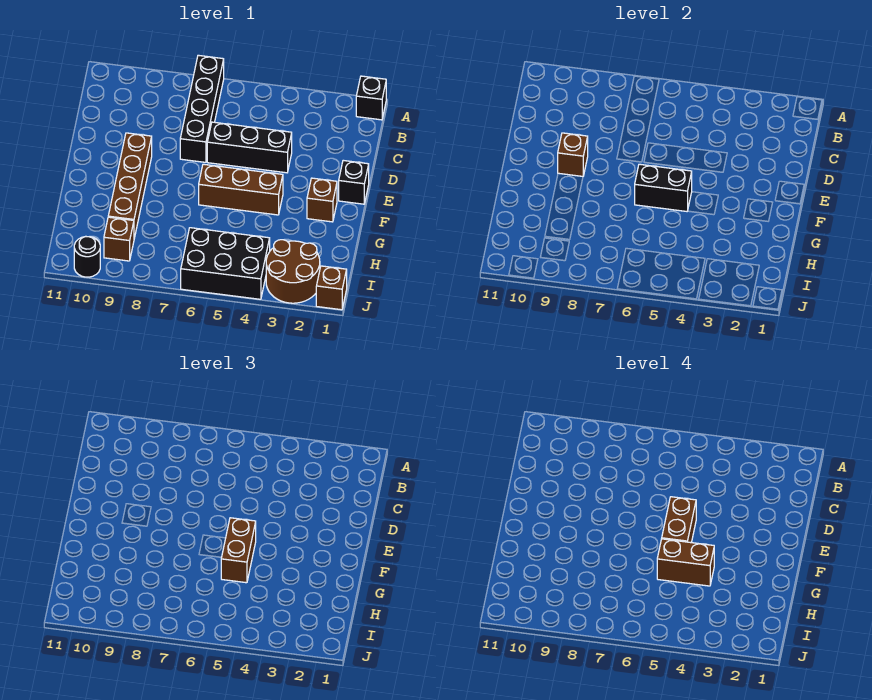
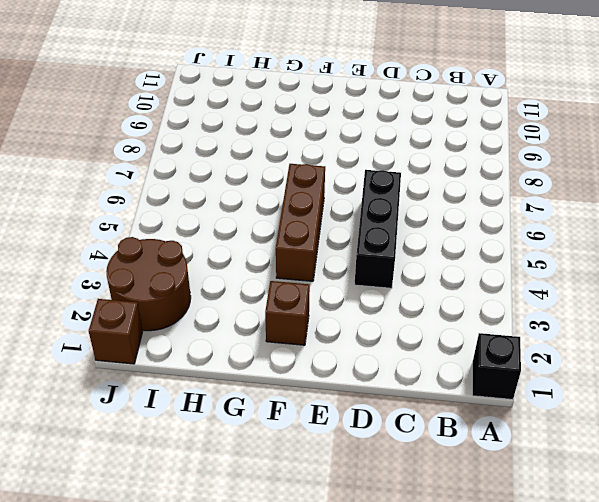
none -> black brick A7:D7 level 1
none -> black brick E1 level 1
none -> brown brick E9:H9 level 1

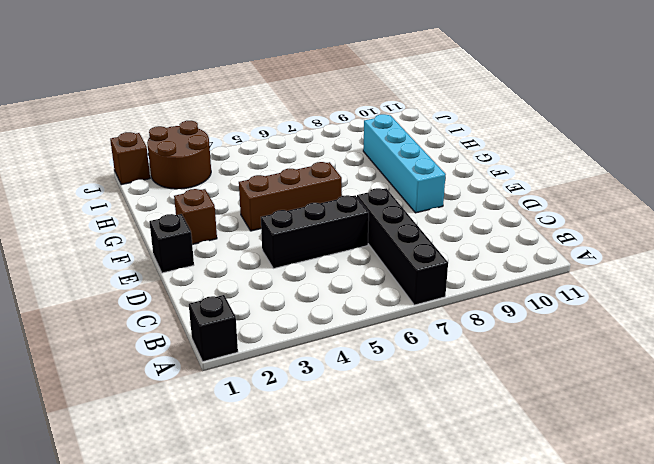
cyan brick E9:H9 level 1 -> brown brick E9:H9 level 1
none -> black brick I4:J6 level 1
none -> brown brick I9 level 1
none -> black round brick J10 level 1

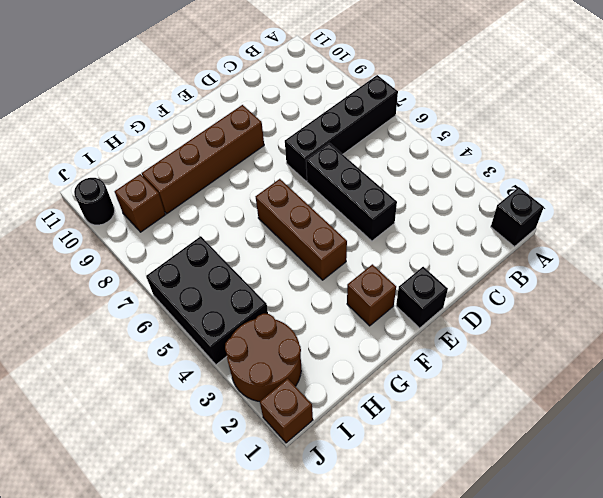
none -> brown brick E9 level 2
none -> black brick F5:F6 level 2
none -> brown brick F5:G5 level 3

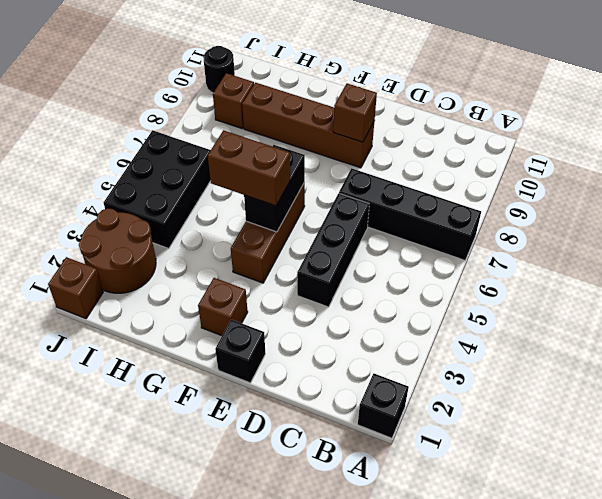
none -> brown brick E5:F5 level 4
none -> brown brick G4:G5 level 4

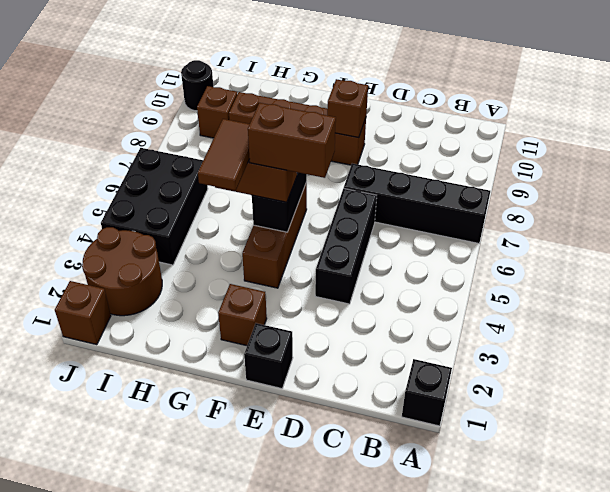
brown tile G4:G5 level 4 -> brown brick G4:G5 level 4

